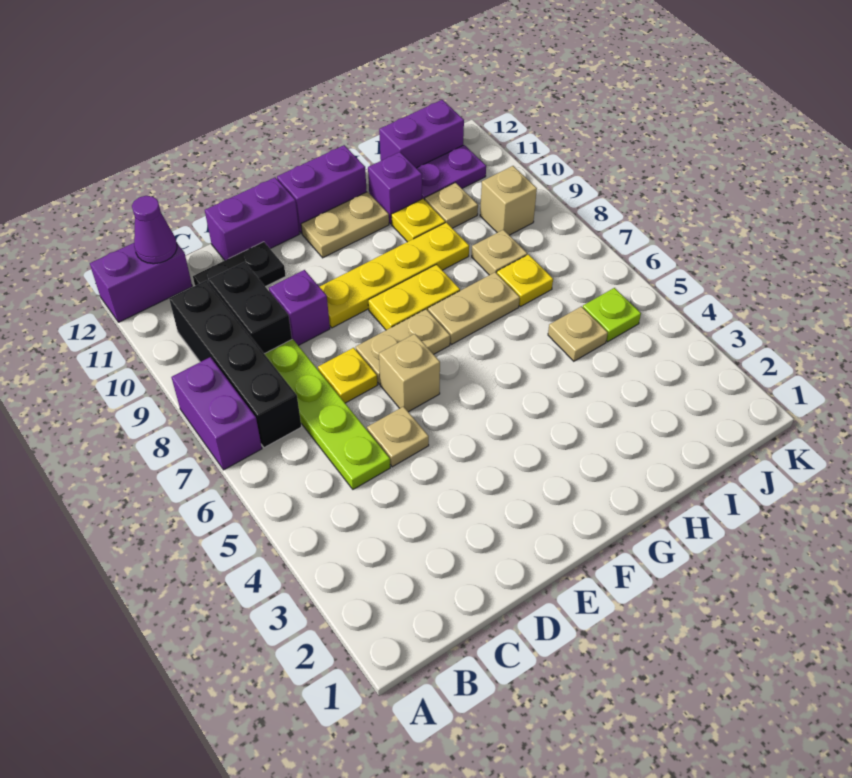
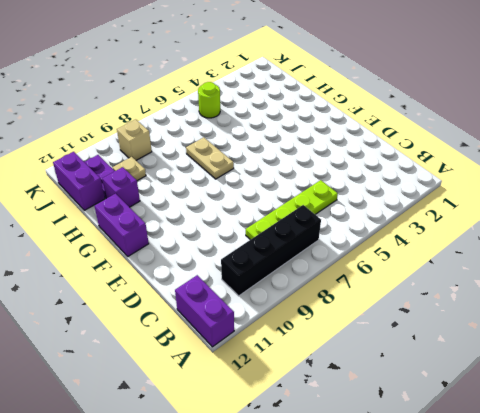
lime round brick J5 level 1 -> lime plate J5 level 1
none -> purple brick A7:A8 level 1
none -> black brick C9:C10 level 1
none -> black plate C11:D11 level 1

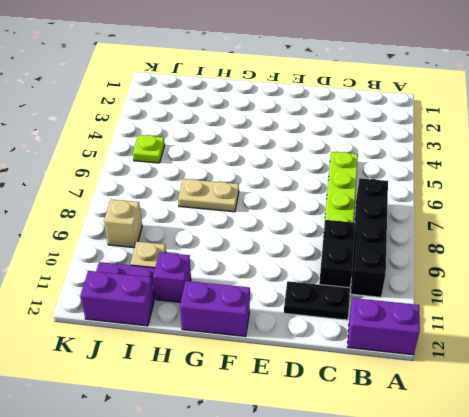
none -> purple brick A7:A8 level 1
none -> tan plate D5 level 1
none -> yellow plate D7 level 1

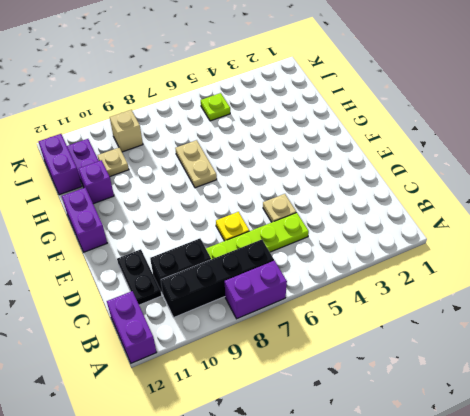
none -> purple brick D9 level 1
none -> purple brick D12:E12 level 1
none -> tan brick E6 level 1

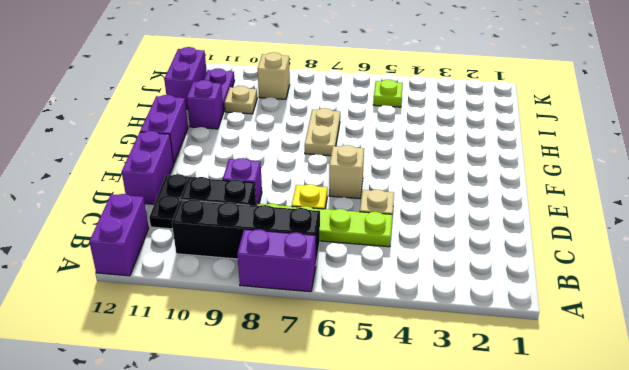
none -> tan plate E7:F7 level 1
none -> yellow plate E9:H9 level 1
none -> yellow plate F8:G8 level 1

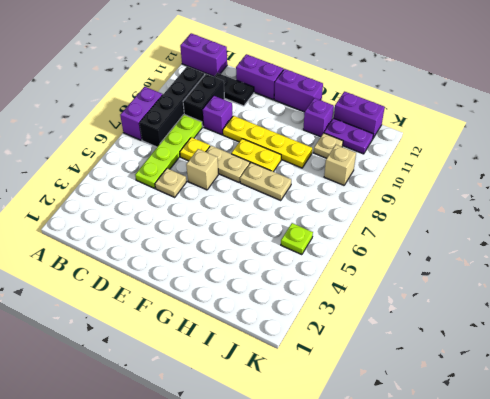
none -> tan plate F11:G11 level 1
none -> yellow plate H10 level 1
none -> tan plate I5 level 1

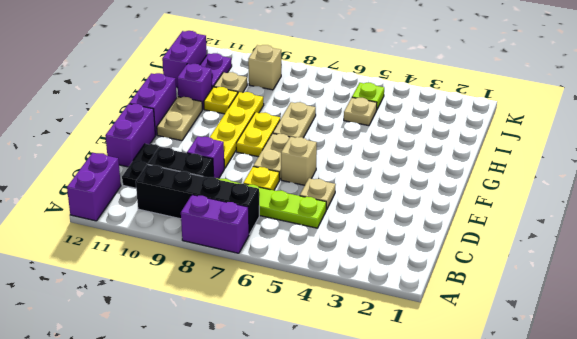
none -> yellow plate I7 level 1
none -> tan plate I8 level 1
none -> purple cone B12 level 2

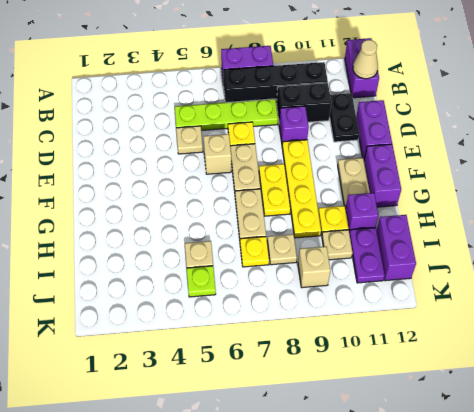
tan cone B12 level 2 -> purple cone B12 level 2

